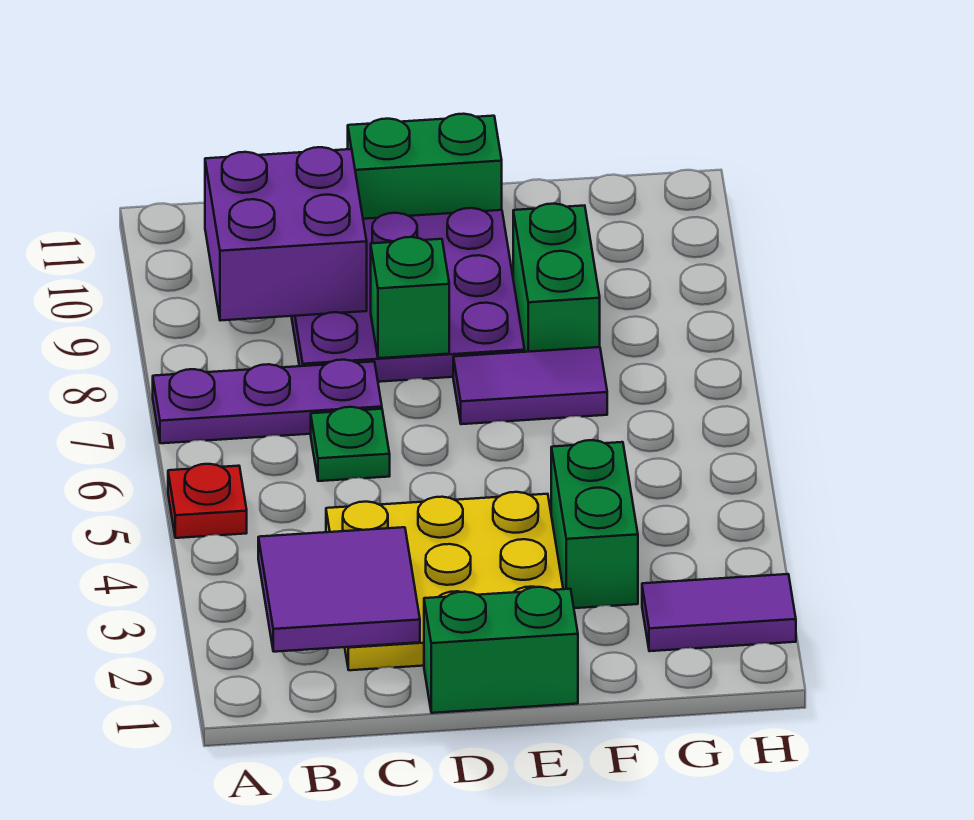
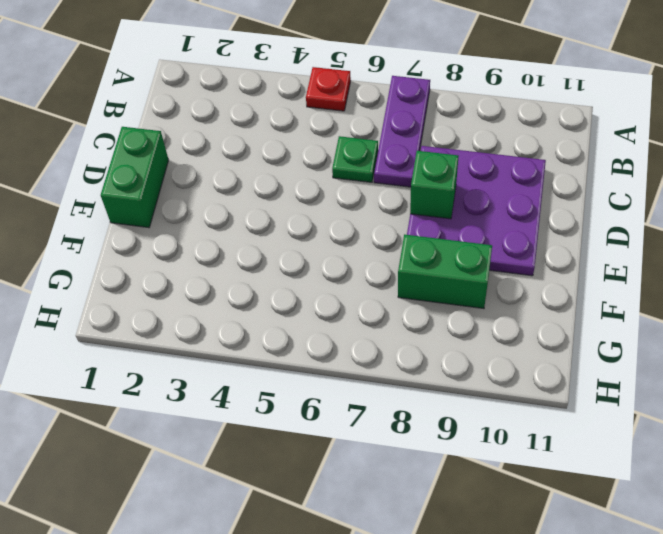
none -> yellow plate C2:E4 level 1
none -> green brick D11:E11 level 1
none -> purple tile E7:F7 level 1

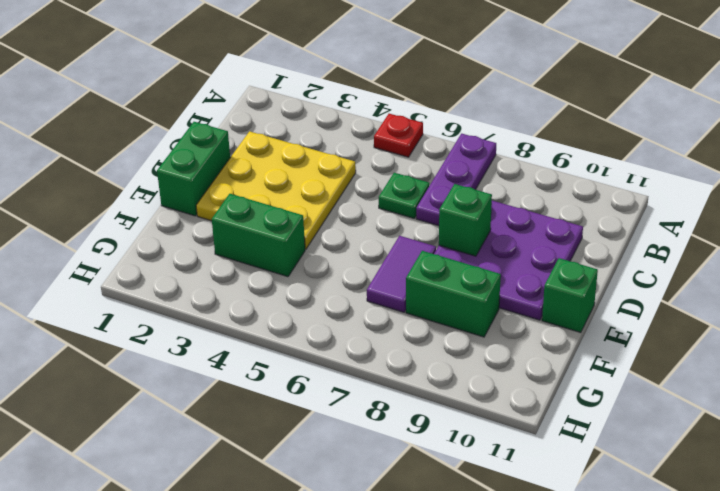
green brick E11 level 1 -> green brick D11:E11 level 1
none -> purple tile G2:H2 level 1
none -> purple tile B2:C3 level 2
none -> purple brick B9:C10 level 2

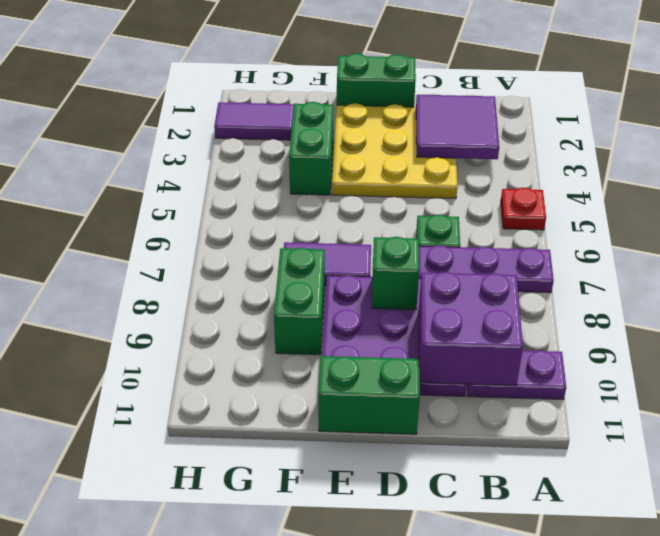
purple plate A10:B10 level 1 -> none

